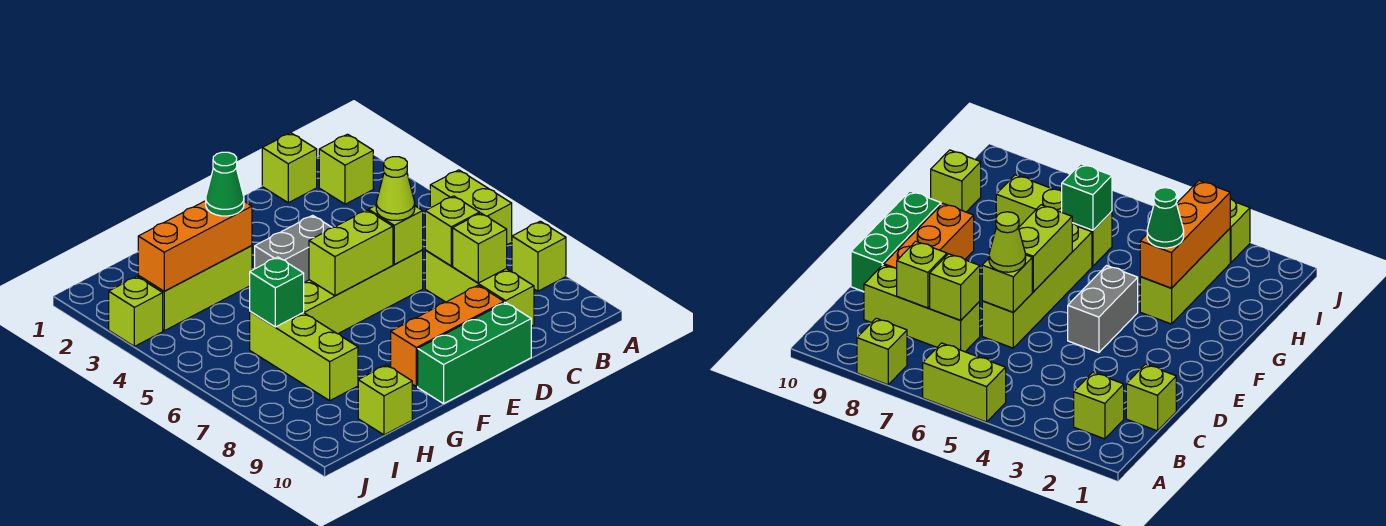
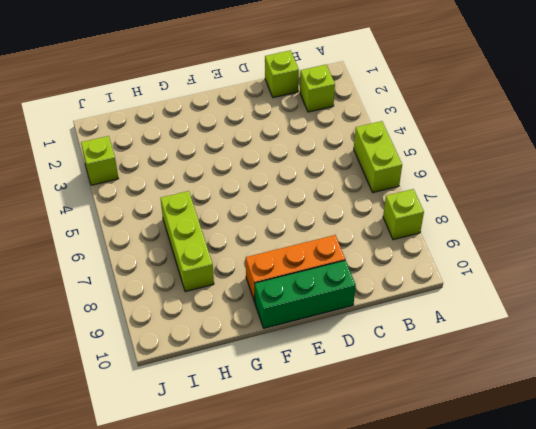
none -> lime brick C7:C9 level 1
none -> lime brick D6:G6 level 1
none -> grey brick E4:F4 level 1

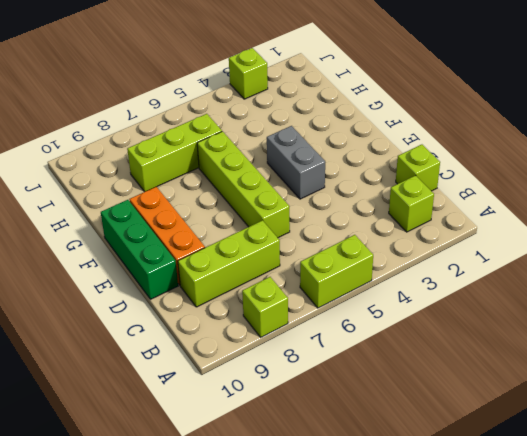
none -> lime brick G3:I3 level 1
none -> lime brick H10 level 1
none -> lime brick C7 level 2

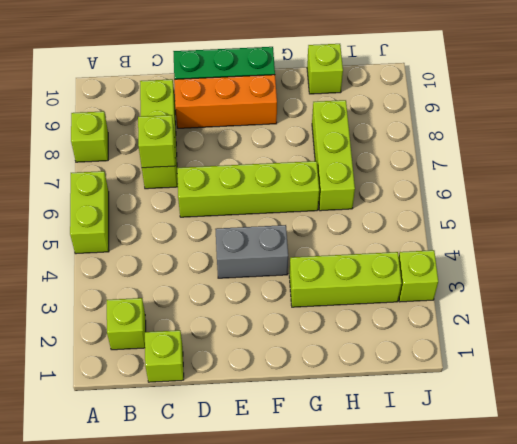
none -> lime brick C8 level 2
none -> lime brick D6 level 2
none -> lime brick E6:F6 level 2

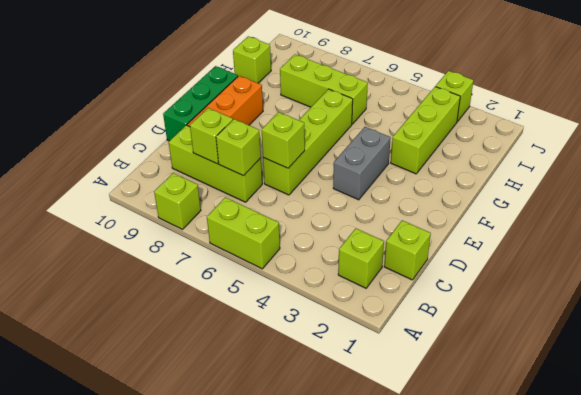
none -> lime brick E6:F6 level 2
none -> orange brick G3:I3 level 2
none -> green brick H6 level 2

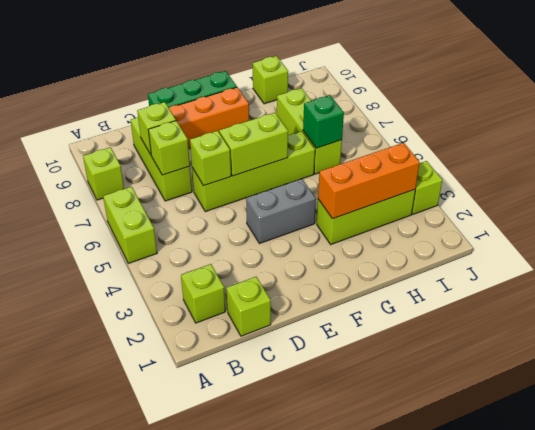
none -> lime cone D6 level 3
none -> green cone G3 level 3

